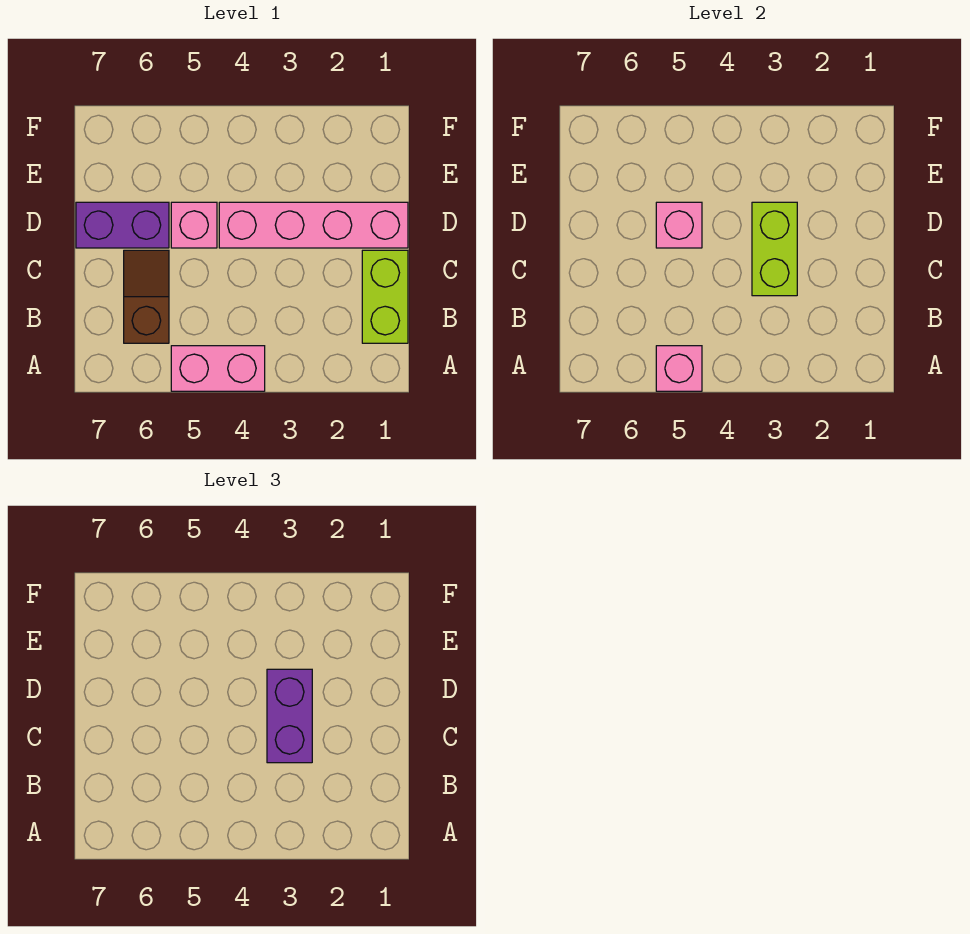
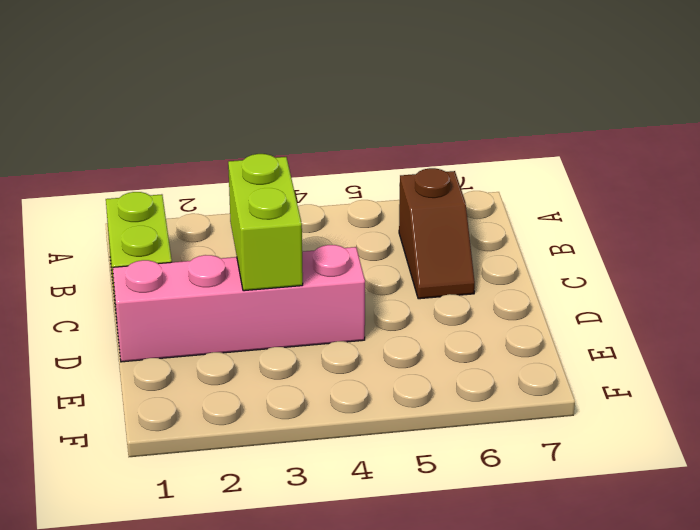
none -> pink brick A4:A5 level 1
none -> pink brick D5 level 1

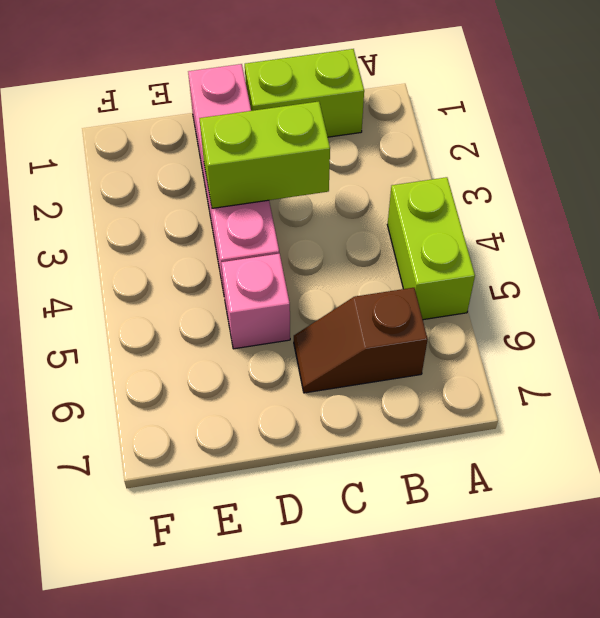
lime brick A4:A5 level 1 -> pink brick A4:A5 level 1
none -> purple brick D6:D7 level 1
none -> pink brick A5 level 2

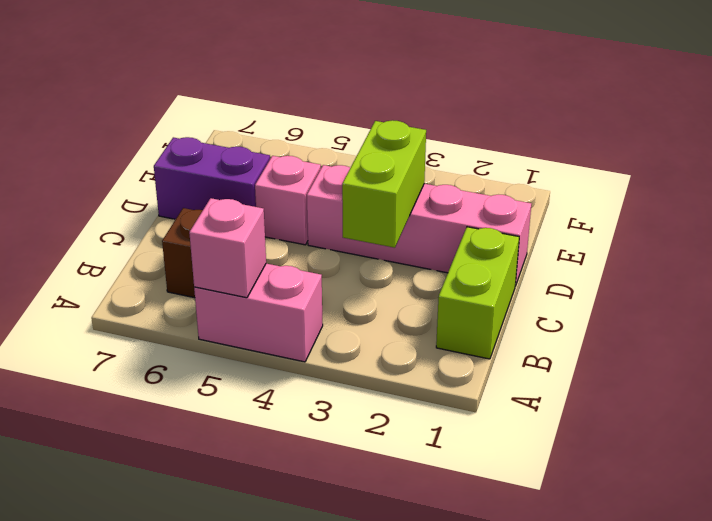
none -> pink brick D5 level 2
none -> purple brick C3:D3 level 3

